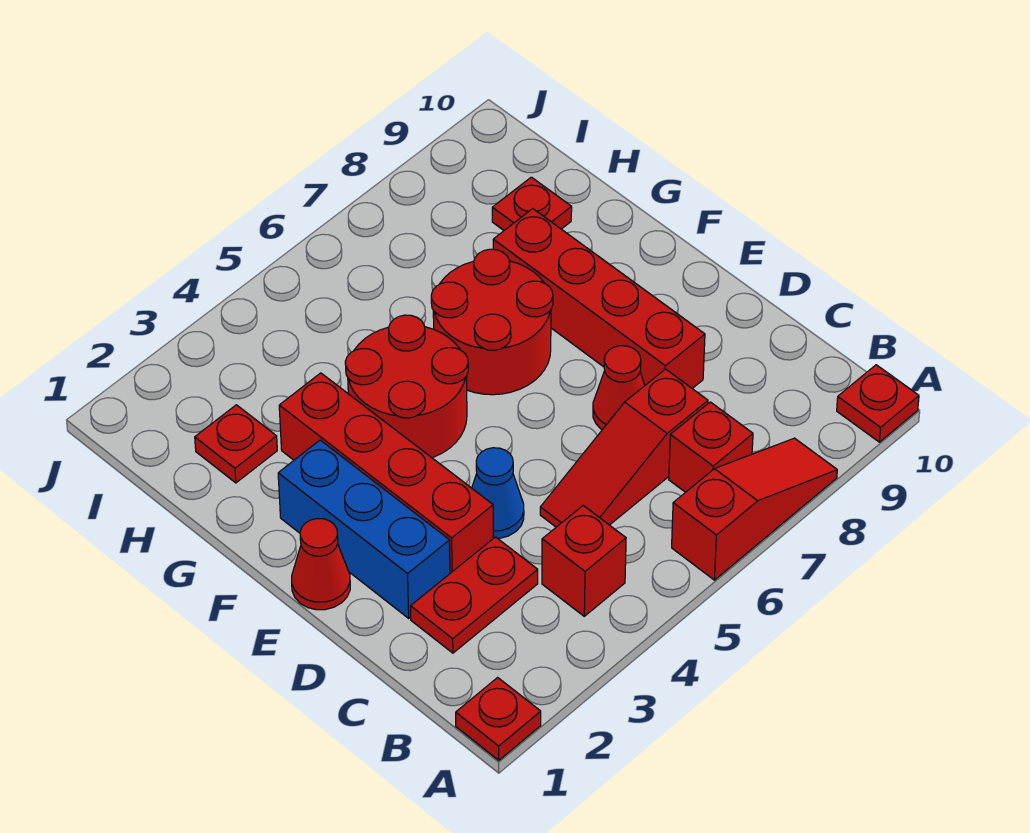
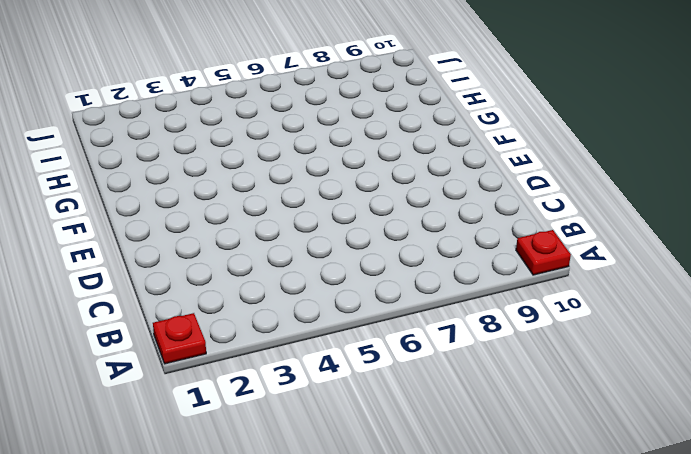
none -> red slope A6:A8 level 1 top 6
none -> red brick B4 level 1
none -> red brick B7 level 1

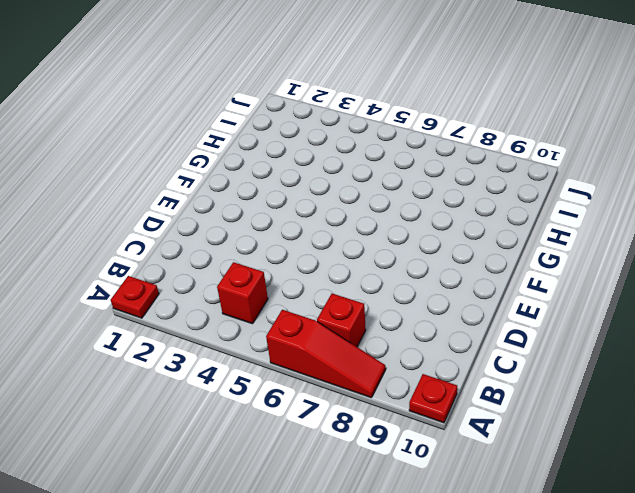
none -> red plate C2:C3 level 1
none -> red slope C5:C7 level 1 top 7
none -> blue brick D2:F2 level 1

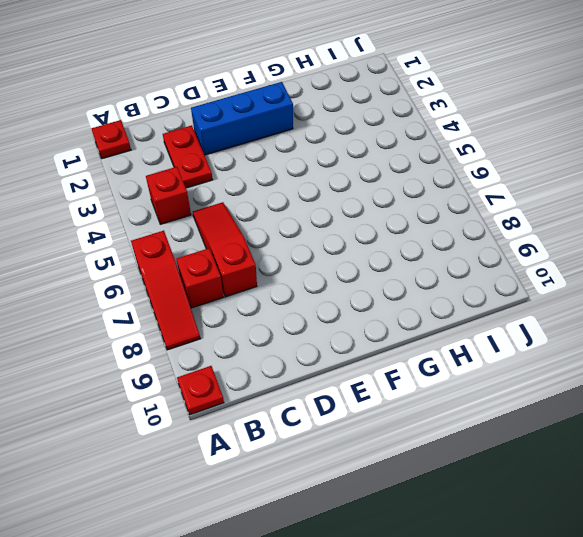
none -> red brick D3:G3 level 1
none -> blue cone D4 level 1
none -> red cone D7 level 1

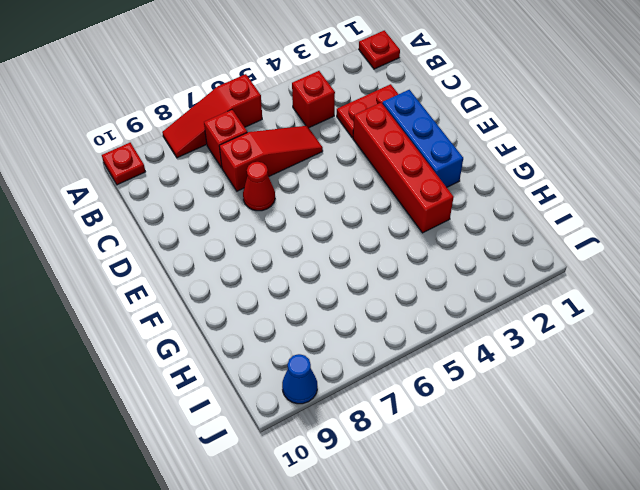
blue cone J9 level 1 -> blue cone D4 level 1
none -> red brick D8:G8 level 1
none -> red cone E1 level 1
none -> red round brick F4:G5 level 1

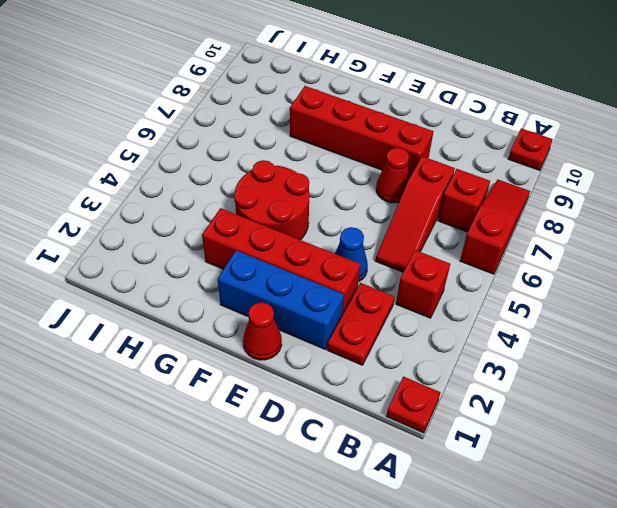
none -> red round brick F6:G7 level 1
none -> red plate H2 level 1
none -> red plate H9 level 1

